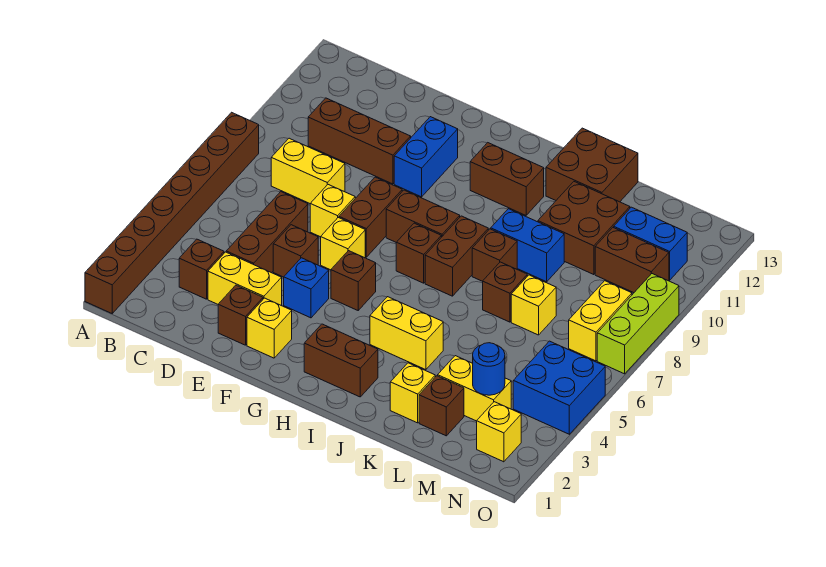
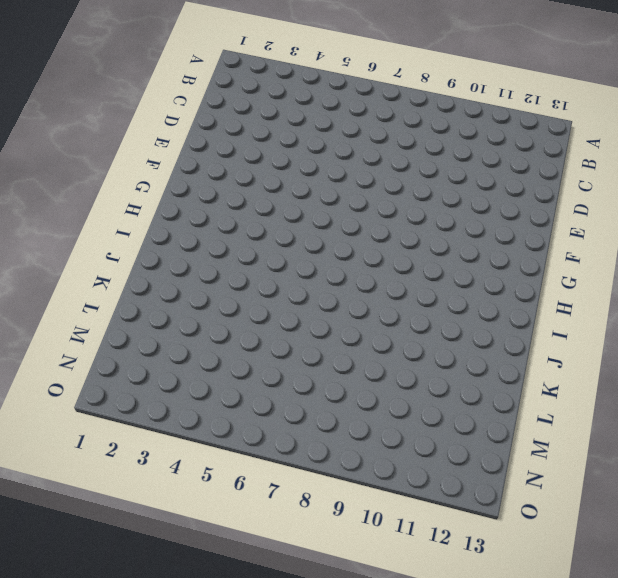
none -> brown brick A1:A8 level 1
none -> brown brick C3 level 1
none -> yellow brick C8:D8 level 1
none -> brown brick C10:E10 level 1

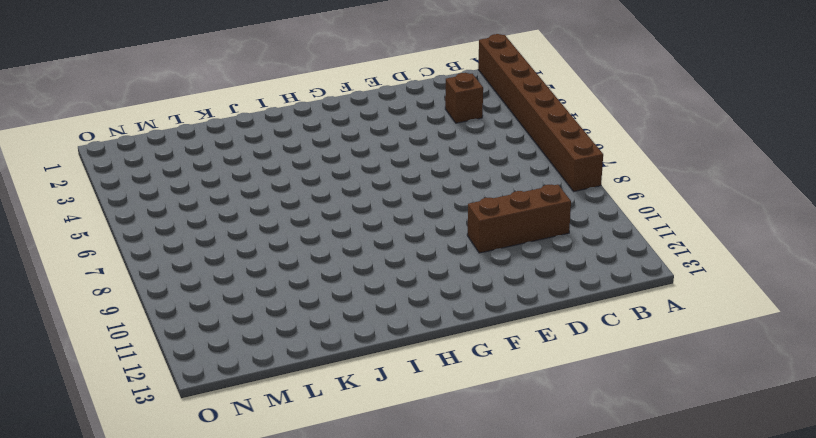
none -> yellow brick C8:D8 level 1
none -> yellow brick D3:E3 level 1
none -> brown brick D4:D6 level 1
none -> brown brick E2 level 1

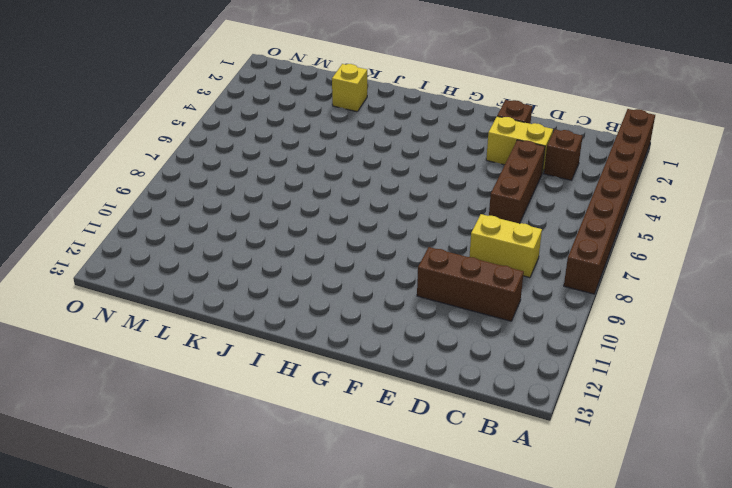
none -> brown brick E5 level 1
none -> yellow brick E7 level 1
none -> yellow brick F2 level 1
none -> blue brick F4 level 1

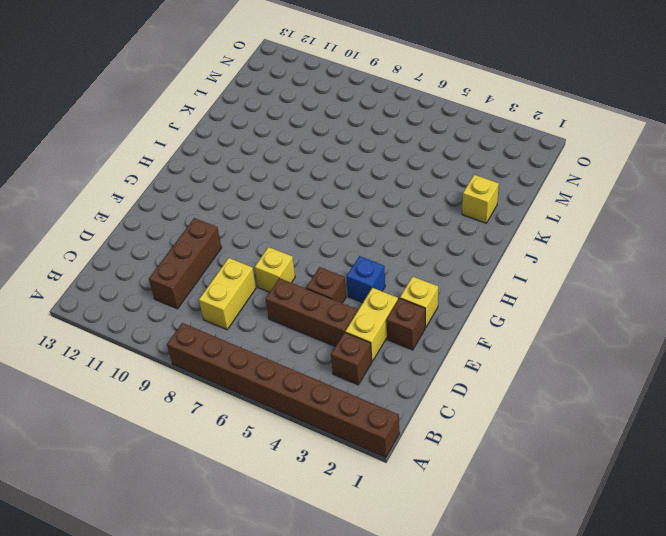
none -> yellow brick F6 level 1
none -> brown brick F7:F8 level 1
none -> blue brick F10:F11 level 1
none -> brown brick G5 level 1

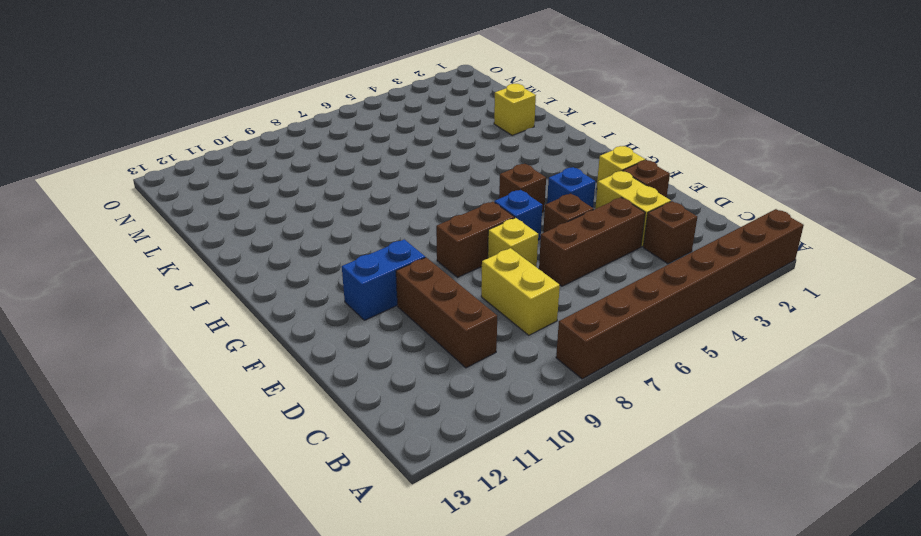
blue brick F6 level 1 -> yellow brick F6 level 1
none -> brown brick G8:H8 level 1
none -> brown brick H2:I2 level 1
none -> brown brick H7 level 1
none -> brown brick H11:I11 level 1

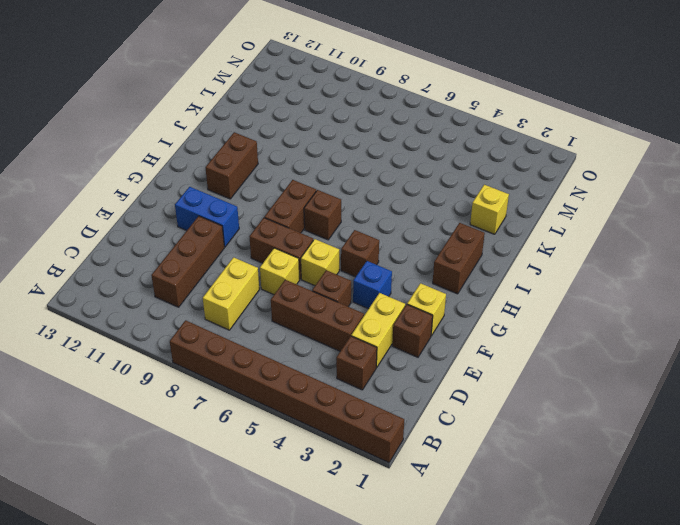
none -> yellow brick I4:J4 level 1
none -> brown brick I7:I8 level 1
none -> brown brick J8 level 1
none -> blue brick J9:K9 level 1

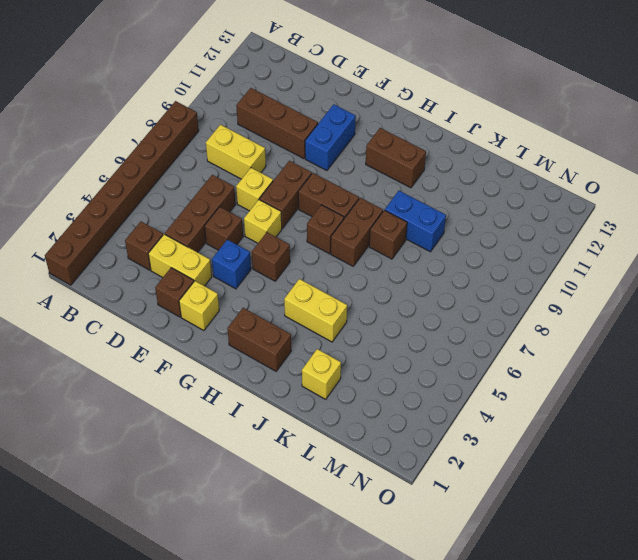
none -> brown brick J12:K13 level 1
none -> brown brick K7 level 1
none -> brown brick K10:L11 level 1
none -> brown brick L2 level 1

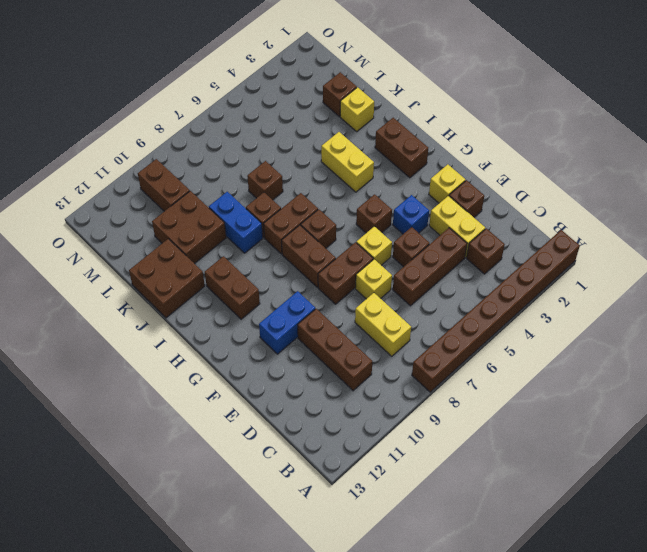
none -> yellow brick L3:M3 level 1
none -> yellow brick L7 level 1
none -> blue brick M11:N11 level 1
none -> yellow brick N2 level 1

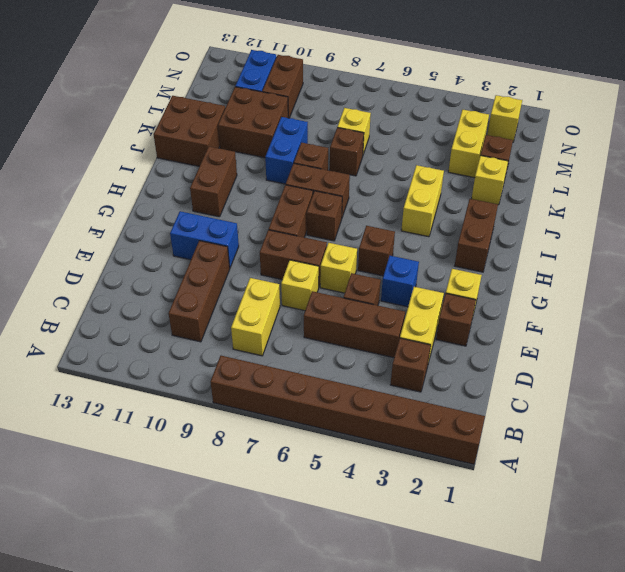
none -> blue brick N4:O5 level 1
none -> yellow brick N7:N8 level 1
none -> lime brick O7:O9 level 1
none -> blue round brick M3 level 2

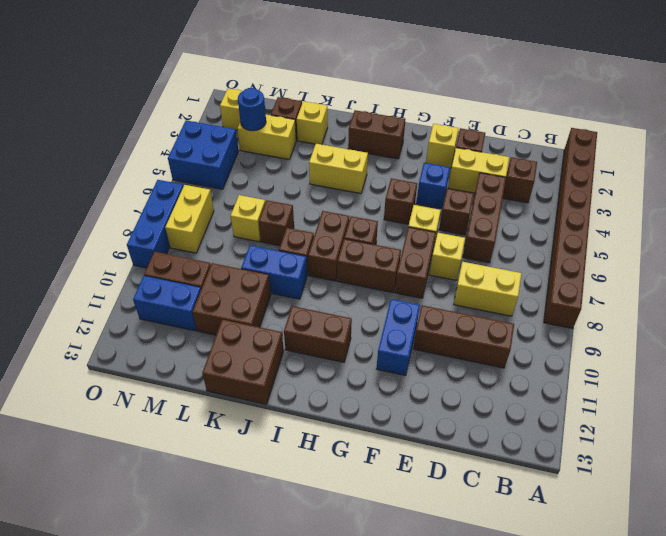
blue brick O7:O9 level 1 -> lime brick O7:O9 level 1

